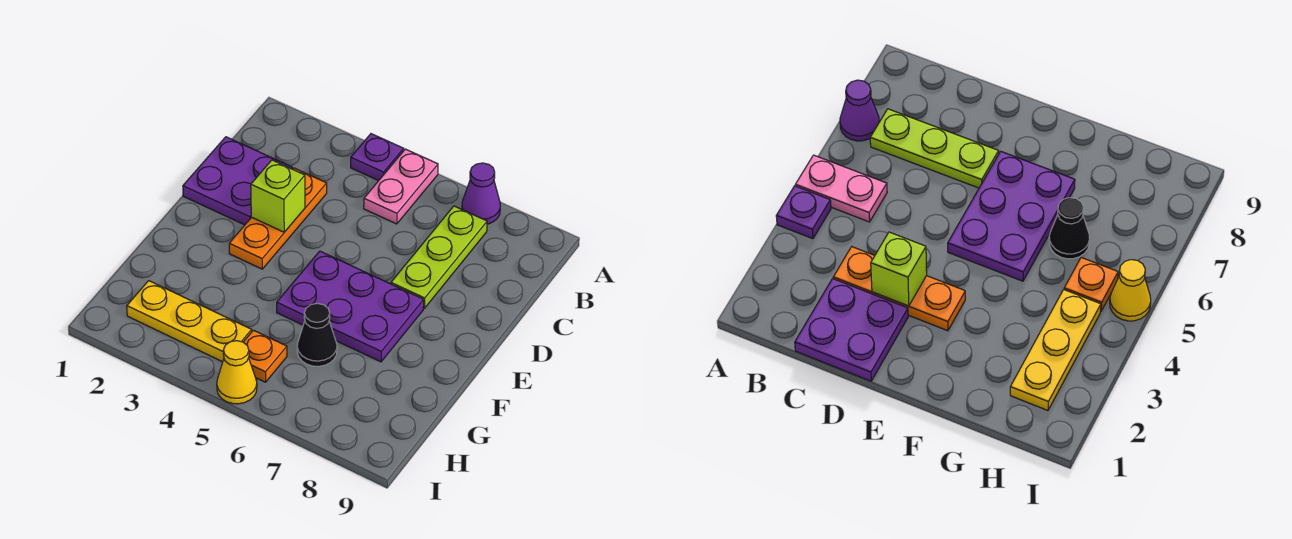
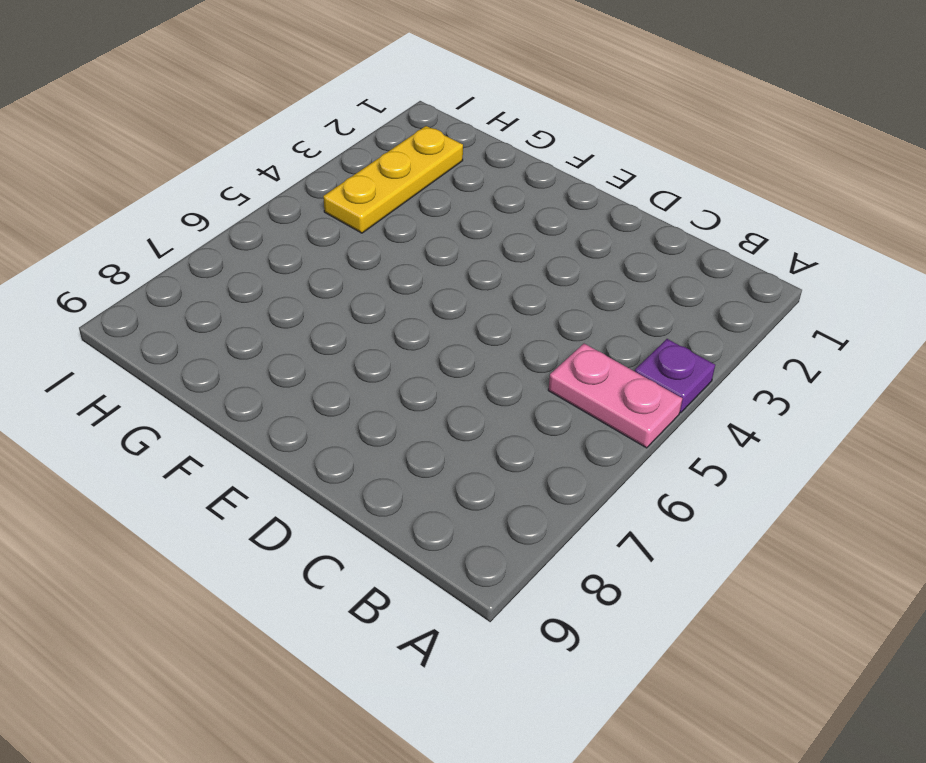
none -> purple cone A7 level 1
none -> lime plate B7:D7 level 1
none -> purple plate C1:D2 level 1

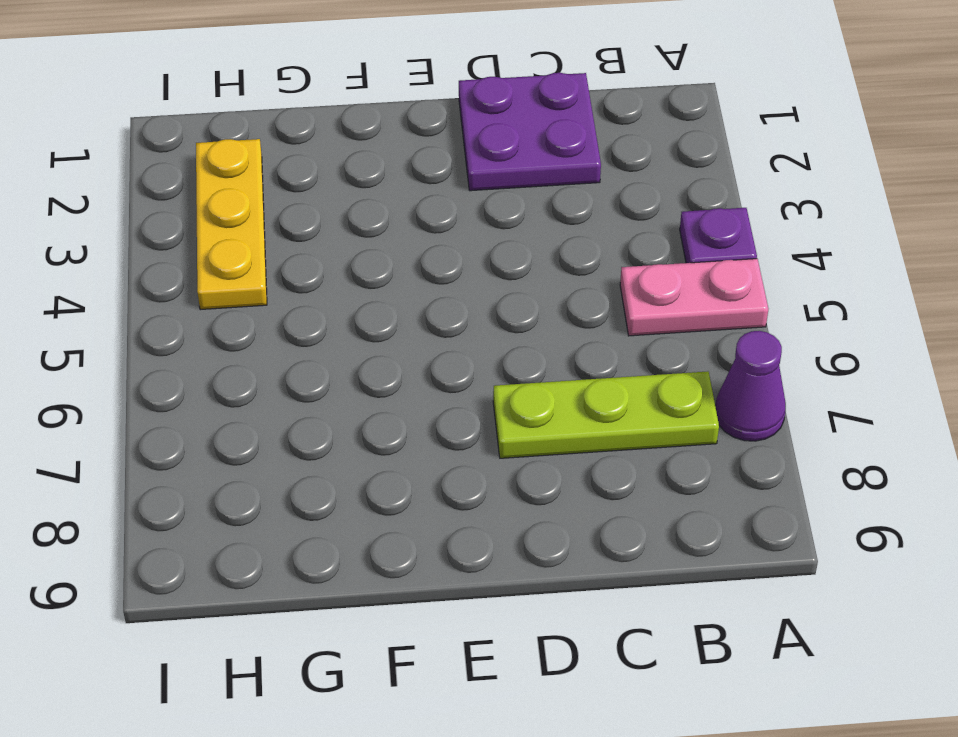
none -> orange plate C3:E3 level 1
none -> purple plate E5:F7 level 1
none -> black cone G6 level 1

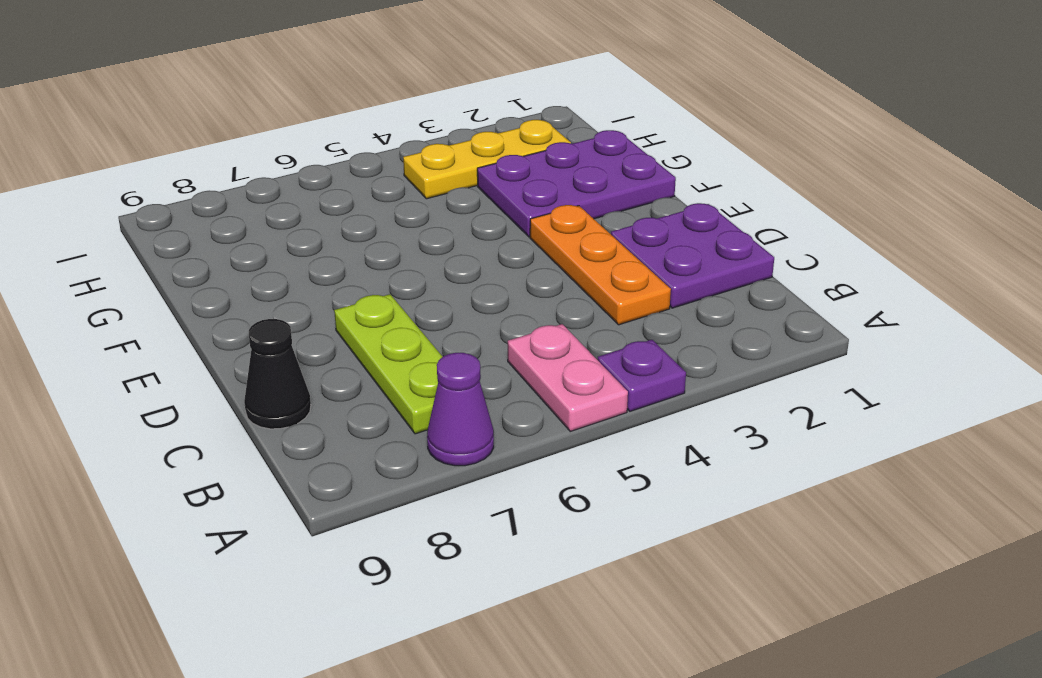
black cone C9 level 1 -> black cone G6 level 1
purple plate F1:G3 level 1 -> purple plate E5:F7 level 1
none -> orange plate H5 level 1
none -> yellow cone I5 level 1
none -> lime brick D3 level 2

